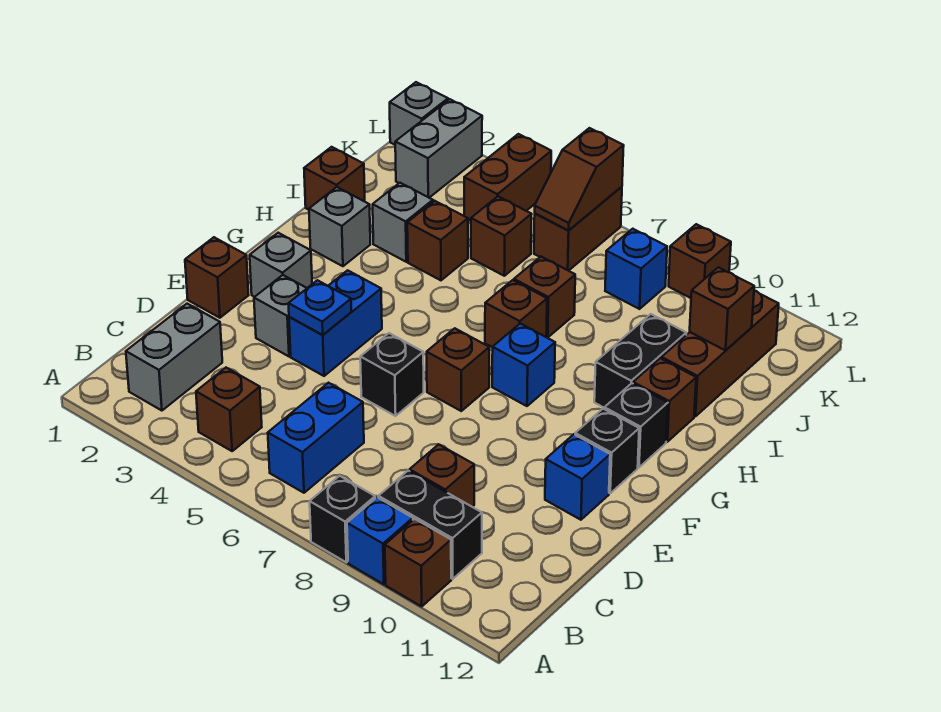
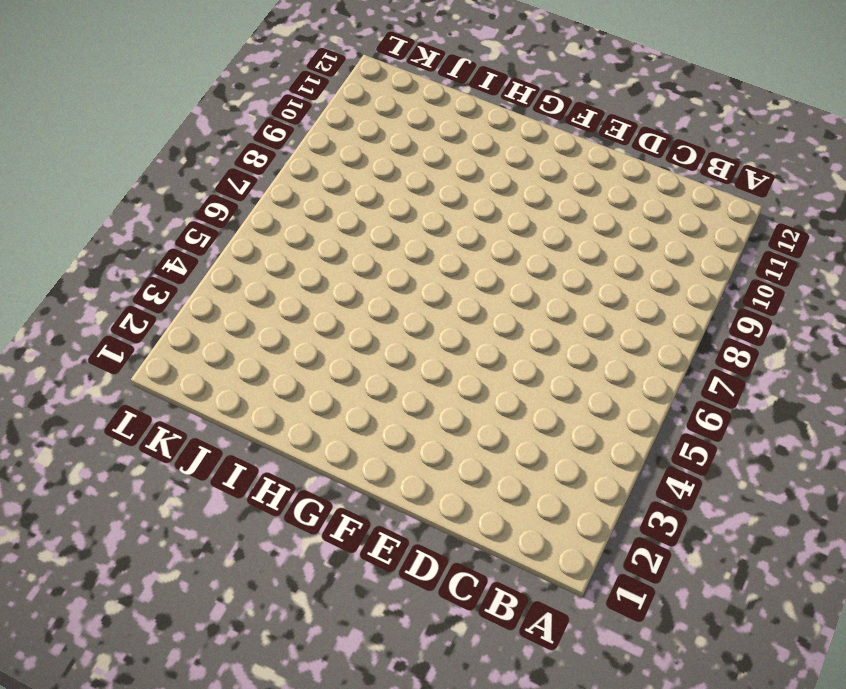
none -> black brick A8 level 1
none -> blue brick A9 level 1
none -> brown brick A10 level 1
none -> grey brick B2:C2 level 1

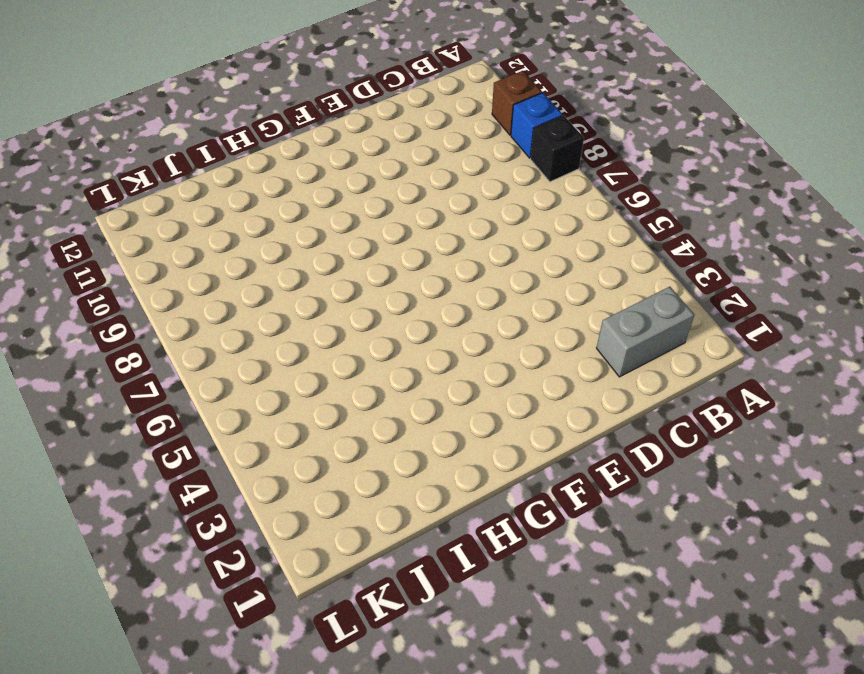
none -> brown brick B4 level 1
none -> blue brick B6:C6 level 1
none -> black brick B9:B10 level 1
none -> brown brick C9 level 1

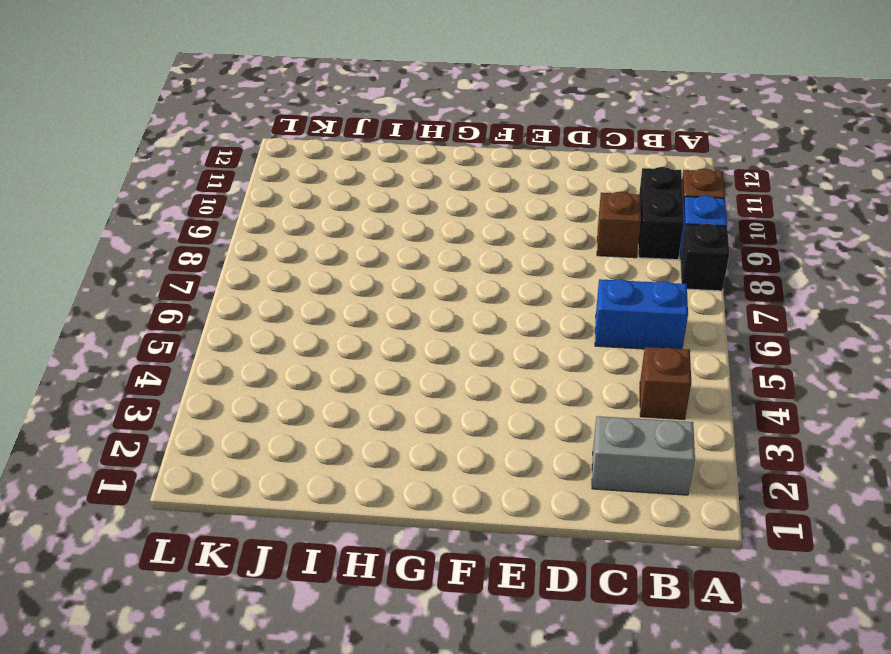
none -> brown brick E1 level 1
none -> grey brick E3 level 1
none -> blue brick E4:F4 level 1
none -> black brick E6 level 1

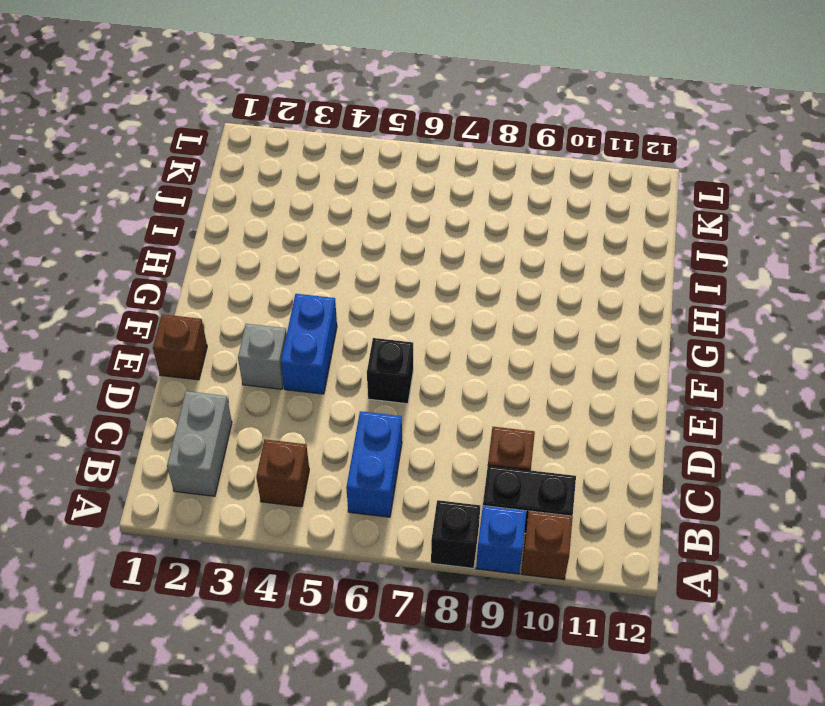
none -> blue brick E11 level 1
none -> grey brick F2 level 1
none -> brown brick F7 level 1
none -> black brick F11 level 1

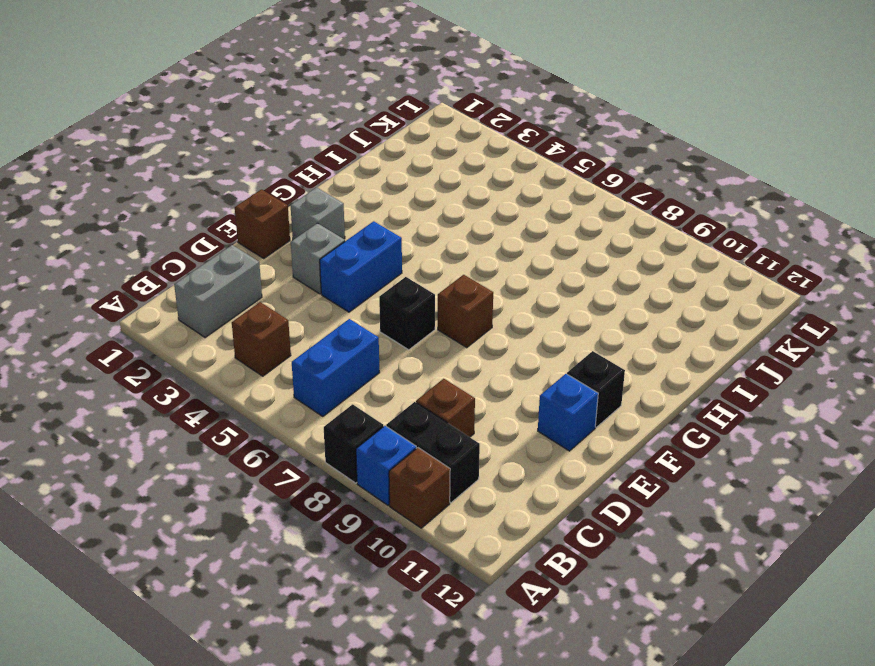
none -> blue brick G8 level 1
none -> black brick G11 level 1
none -> grey brick H2 level 1
none -> brown brick H7 level 1

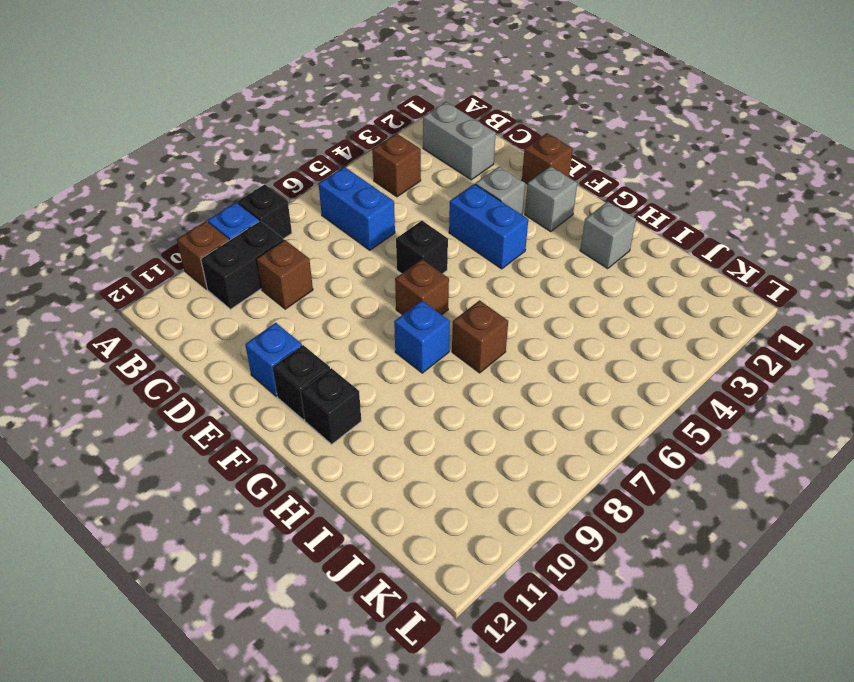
none -> black brick H10:I10 level 1
none -> brown brick H11 level 1
none -> brown brick I1 level 1
none -> grey brick I3 level 1

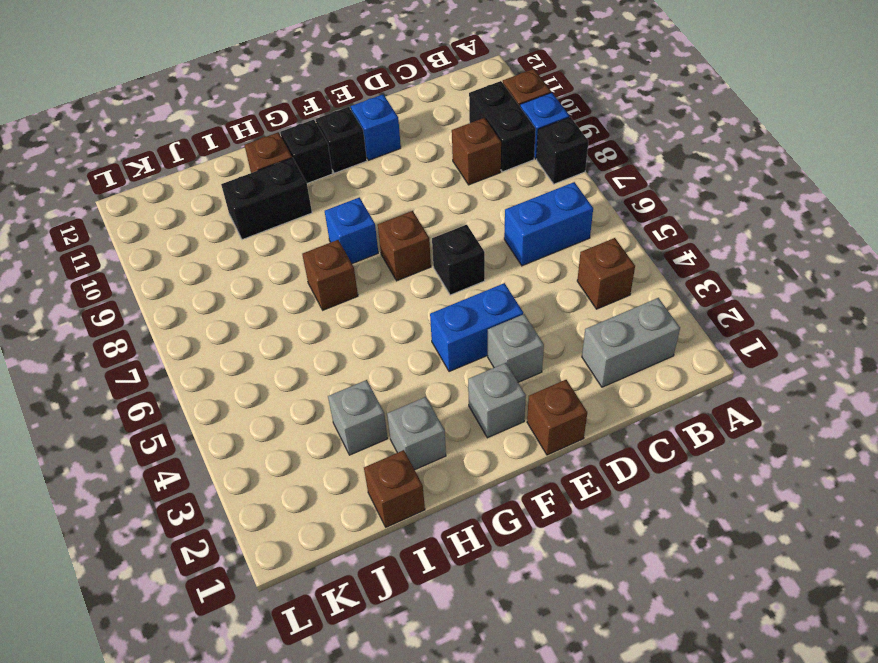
none -> brown brick I4 level 1
none -> brown brick I7 level 1
none -> brown brick I11:K11 level 1
none -> brown brick J5 level 1

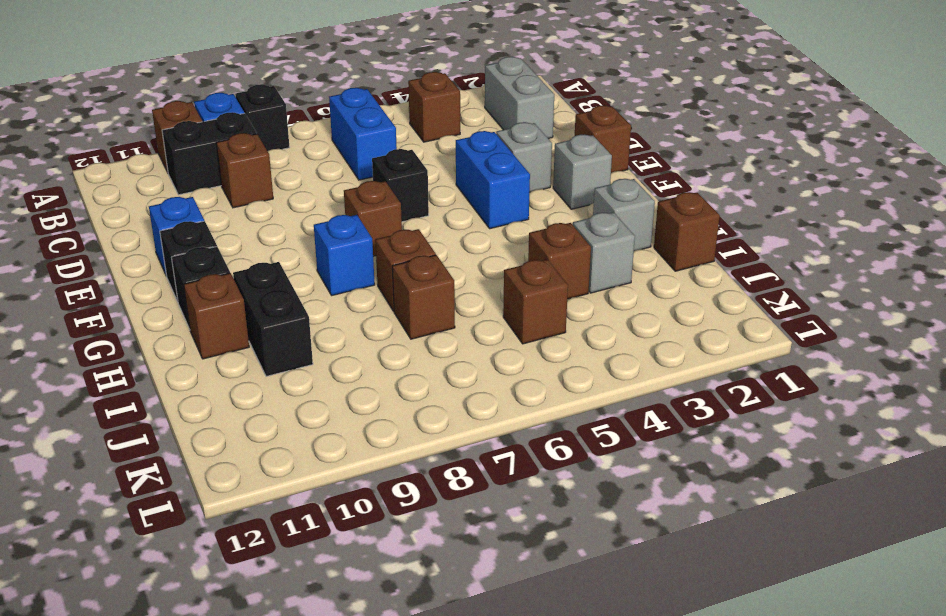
none -> brown brick I11:K11 level 1
none -> grey brick K2:L2 level 1
none -> brown brick K4:L4 level 1
none -> brown brick K6:L6 level 1

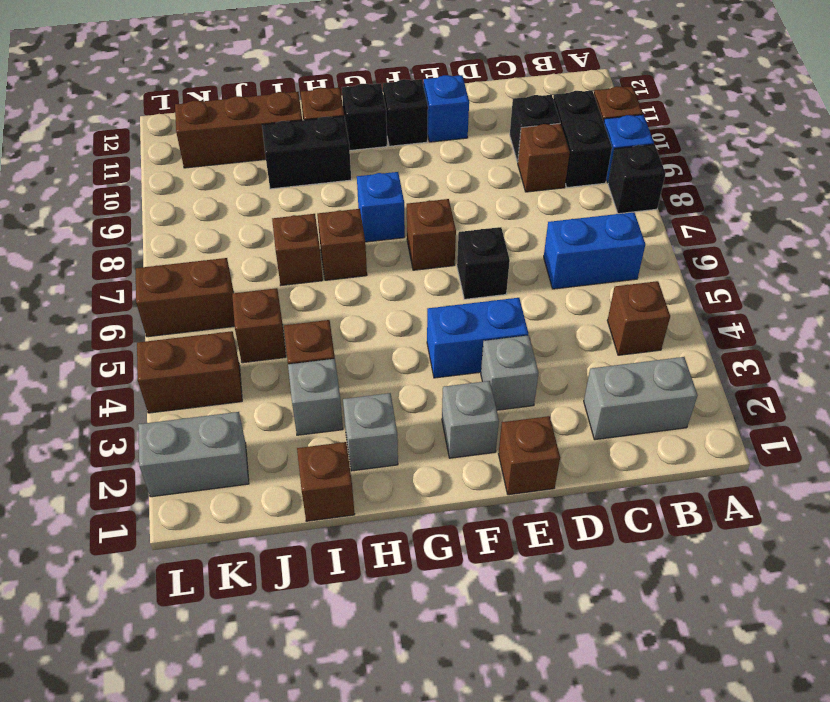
black brick C10 level 1 -> none
none -> blue brick K8 level 1
none -> grey brick L1 level 1
none -> brown brick L9 level 1
none -> blue plate E4 level 2

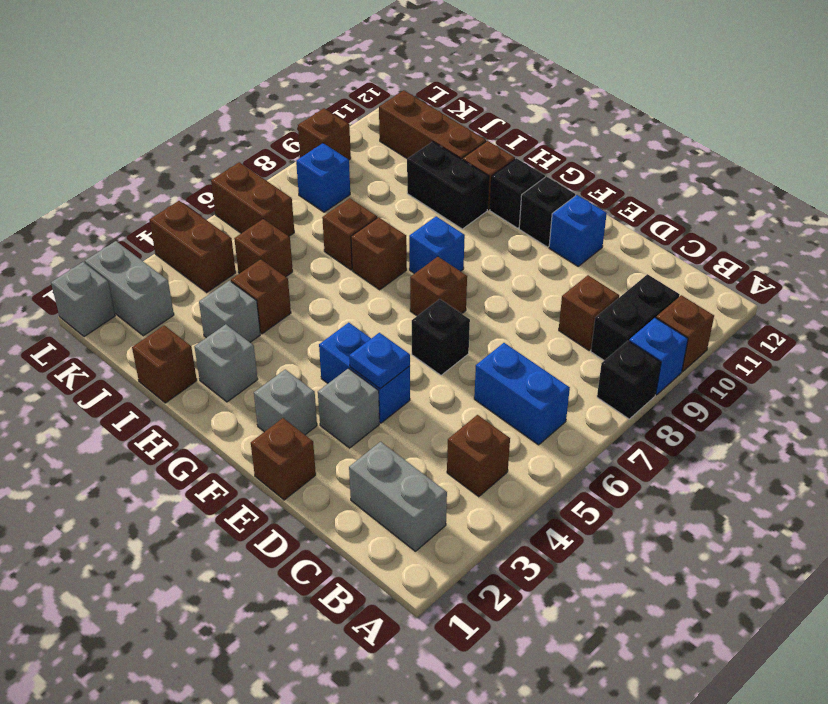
none -> brown brick J11 level 2
none -> brown slope K6:L6 level 2 top L

